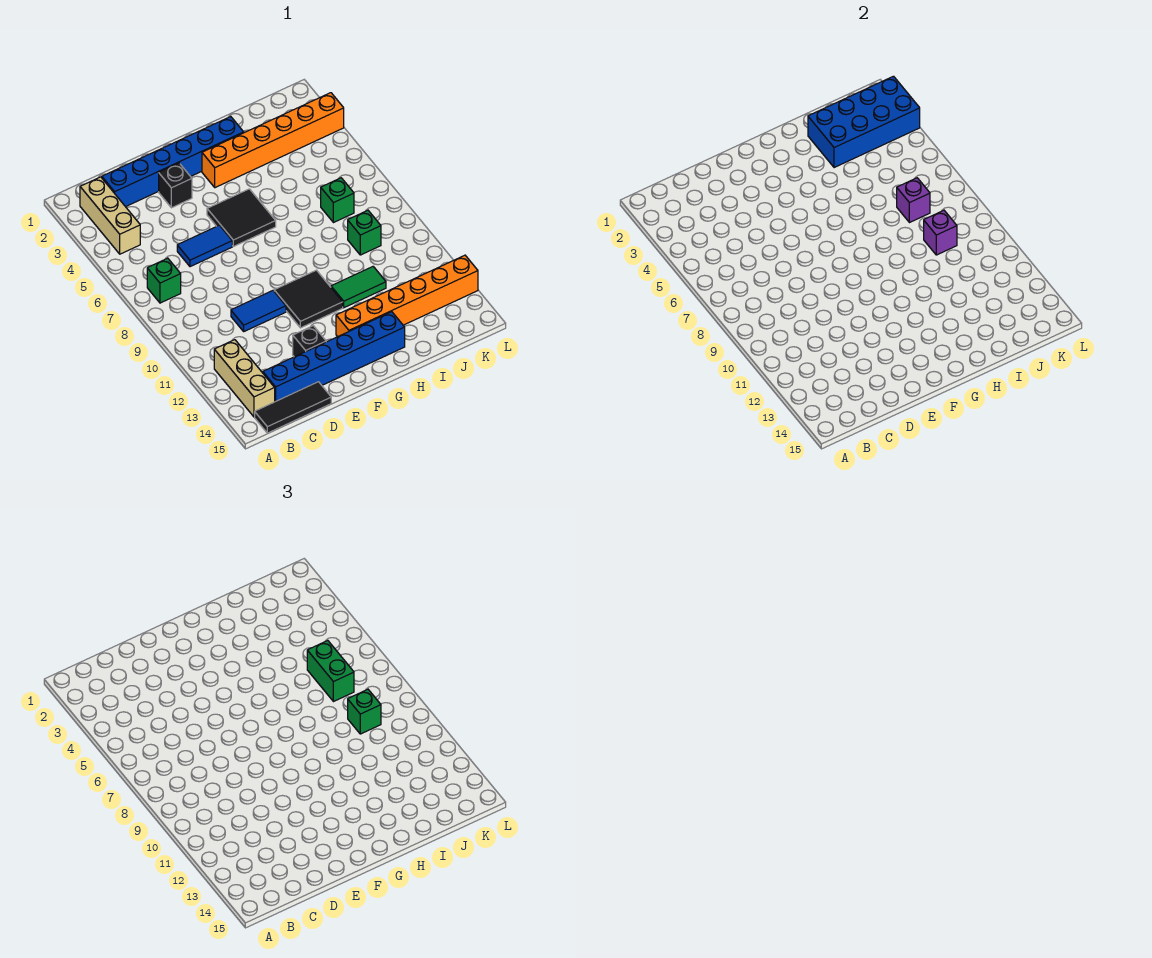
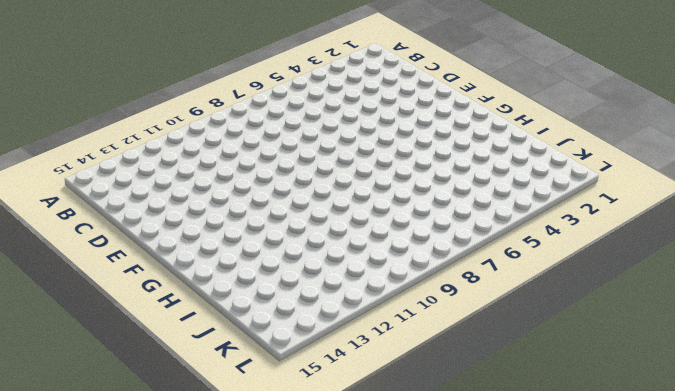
none -> tan brick B2:B4 level 1
none -> green brick B7 level 1
none -> tan brick B12:B14 level 1

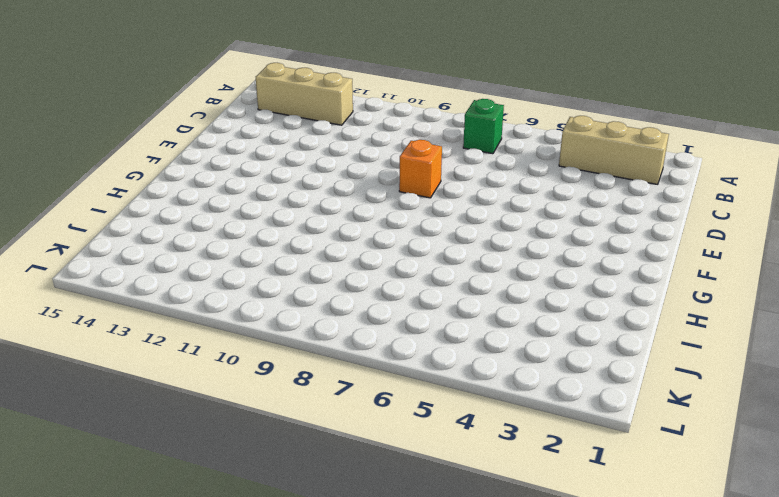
orange brick E8 level 1 -> none
none -> black tile B15:D15 level 1
none -> blue brick C2:H2 level 1
none -> blue brick C14:H14 level 1

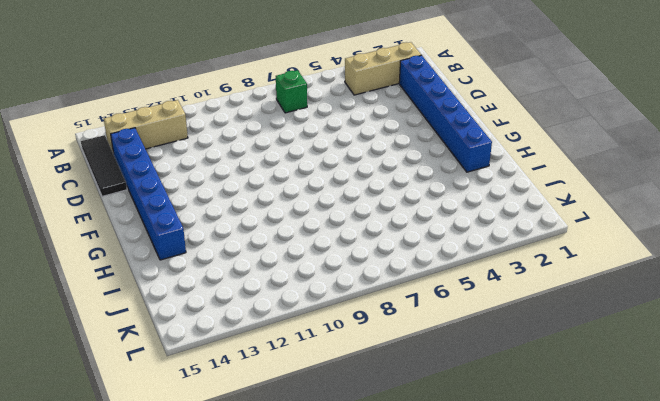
none -> blue tile D6:E6 level 1
none -> blue tile D10:E10 level 1
none -> black brick E3 level 1

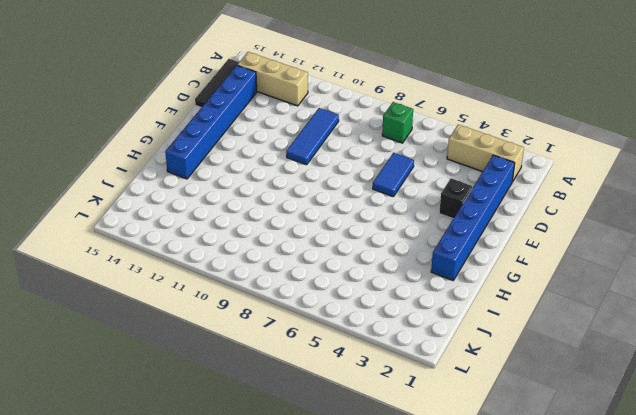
blue tile C10:E10 level 1 -> blue tile D10:E10 level 1
none -> black brick E13 level 1
none -> black tile F5:G6 level 1
none -> black tile F10:G11 level 1

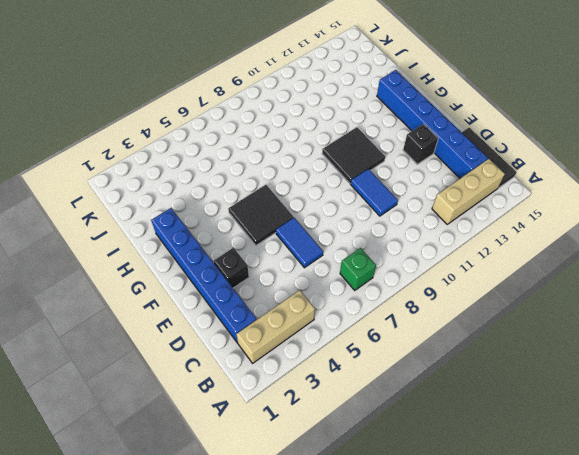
none -> orange brick G3:L3 level 1
none -> orange brick G13:L13 level 1
none -> green tile H11:I11 level 1

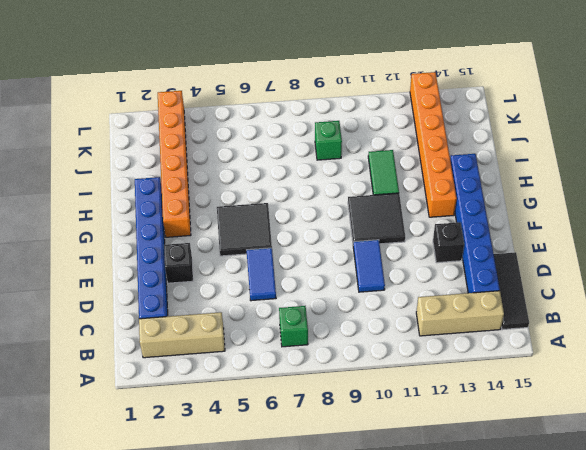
none -> green brick J7 level 1
none -> blue brick I2:L3 level 2
none -> purple brick J7 level 2

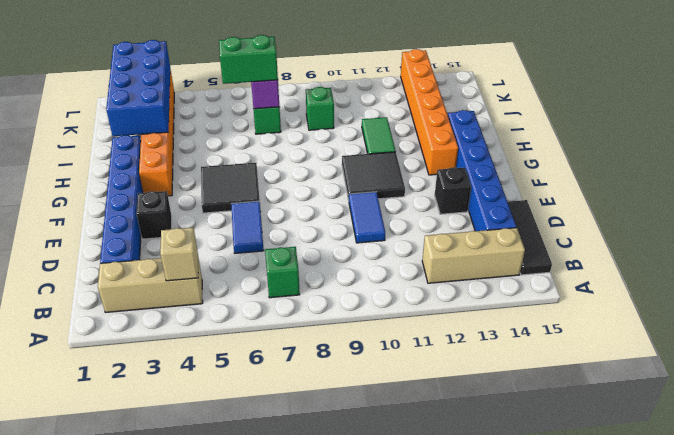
tan brick B4 level 2 -> none
none -> purple brick J9 level 2
none -> green brick J9 level 3

